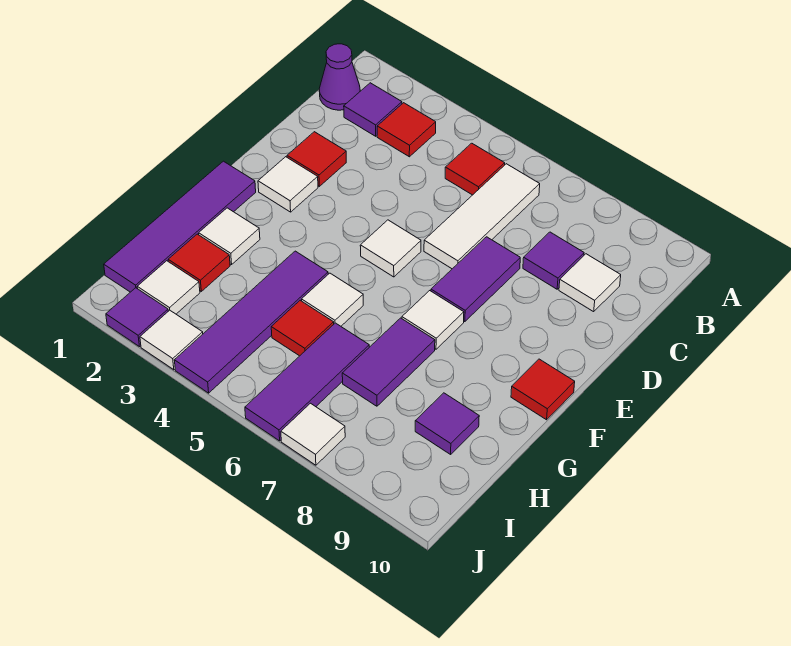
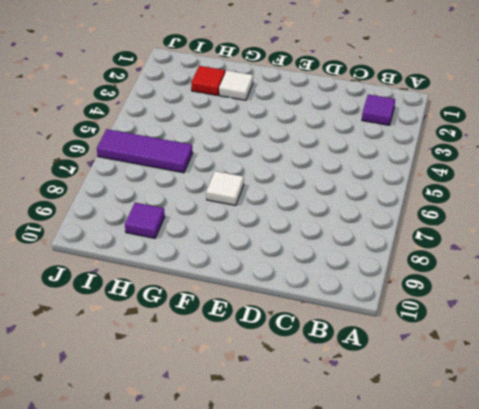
none -> purple cone B1 level 1
none -> red tile B3 level 1
none -> red tile B5 level 1

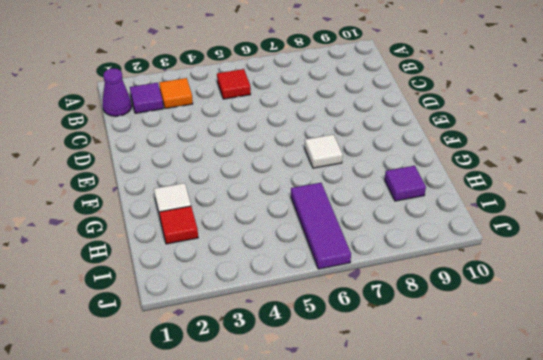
orange tile B3 level 1 -> red tile B3 level 1
none -> white tile B6:D6 level 1
none -> purple tile C8 level 1
none -> white tile C9 level 1

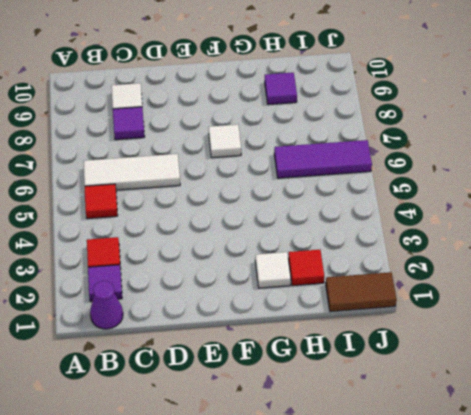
brown tile I1:J1 level 1 -> purple tile F1:I1 level 1
none -> red tile D2 level 1
none -> purple tile D7:E7 level 1
none -> white tile E2 level 1

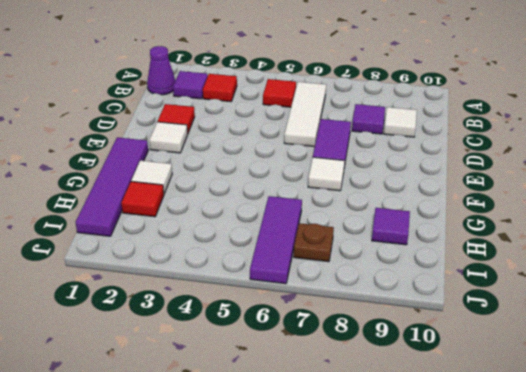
brown plate I7 level 1 -> none
none -> white tile E5 level 1
none -> red tile F10 level 1
none -> purple tile G4:J4 level 1

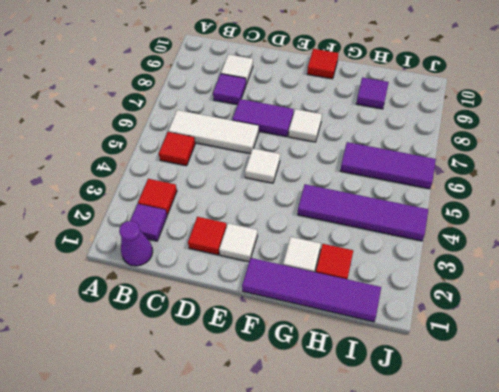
none -> white tile G5 level 1
none -> purple tile G7:H7 level 1
none -> red tile H5 level 1

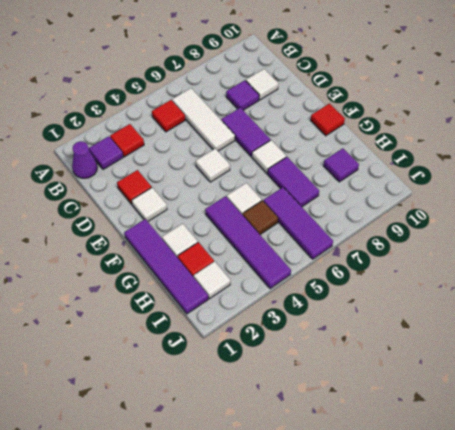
brown tile H5 level 1 -> red tile H5 level 1
none -> purple tile J2 level 1
none -> white tile J3 level 1
none -> white tile J7 level 1

